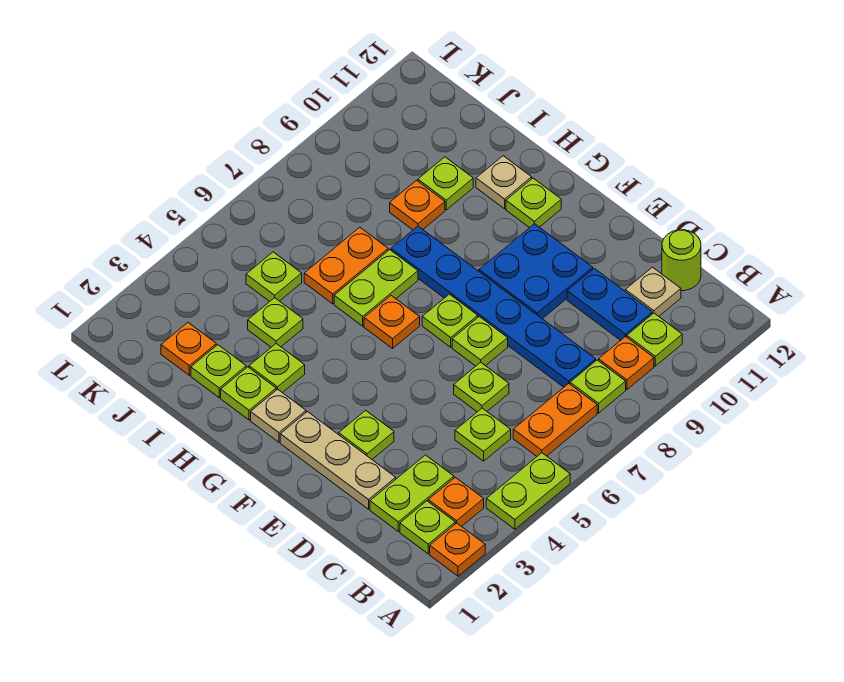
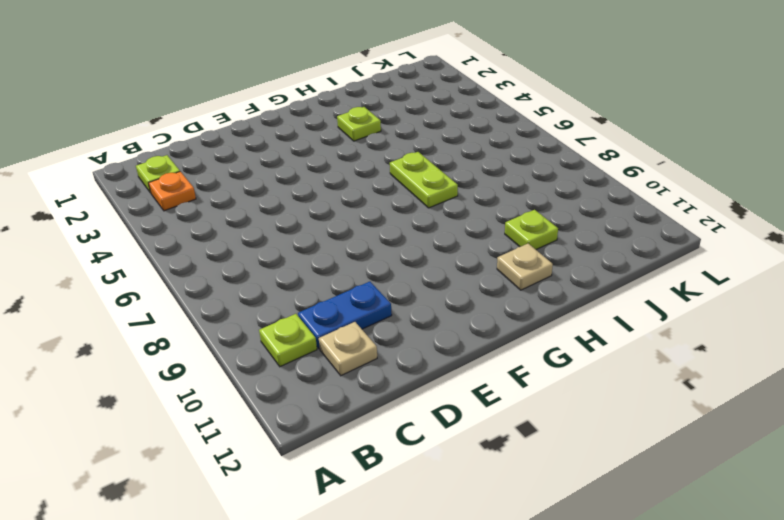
none -> orange plate A2 level 1
none -> lime plate A4:A5 level 1
none -> orange plate B6:B7 level 1
none -> lime plate B8 level 1

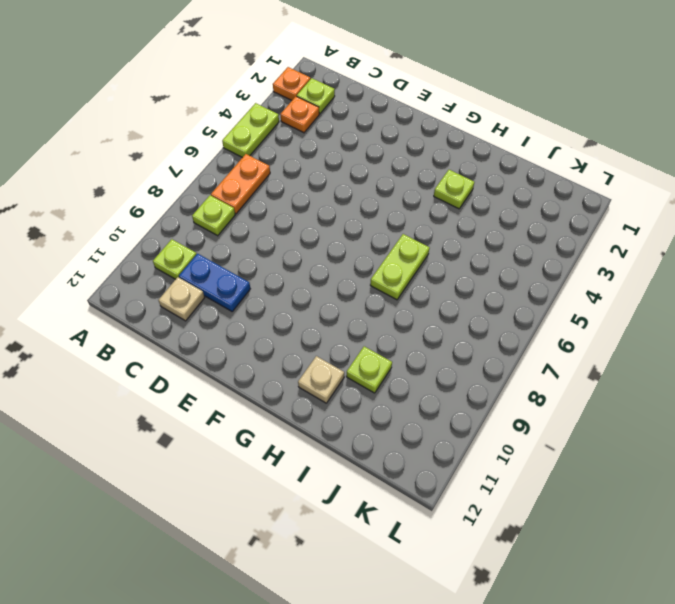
none -> orange plate B9 level 1
none -> lime plate C2:C3 level 1
none -> lime plate C5 level 1
none -> blue plate C8:H8 level 1

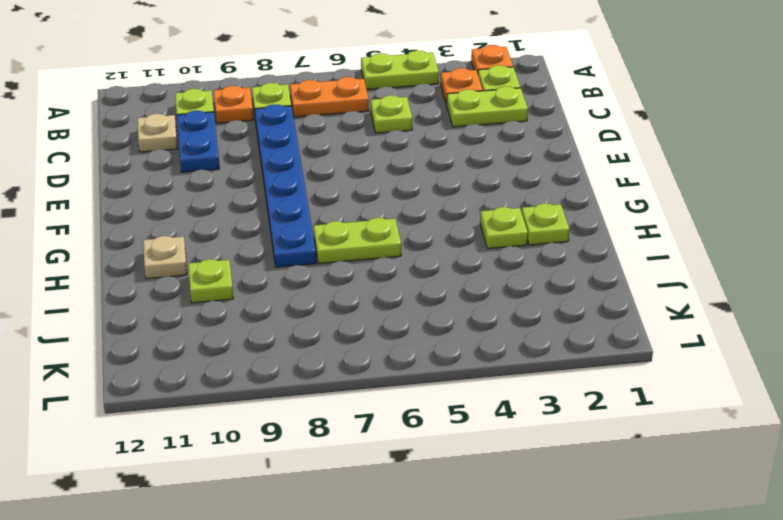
none -> lime round brick C12 level 1
none -> tan plate D2:F2 level 1
none -> lime plate D6 level 1
none -> lime plate E3 level 1

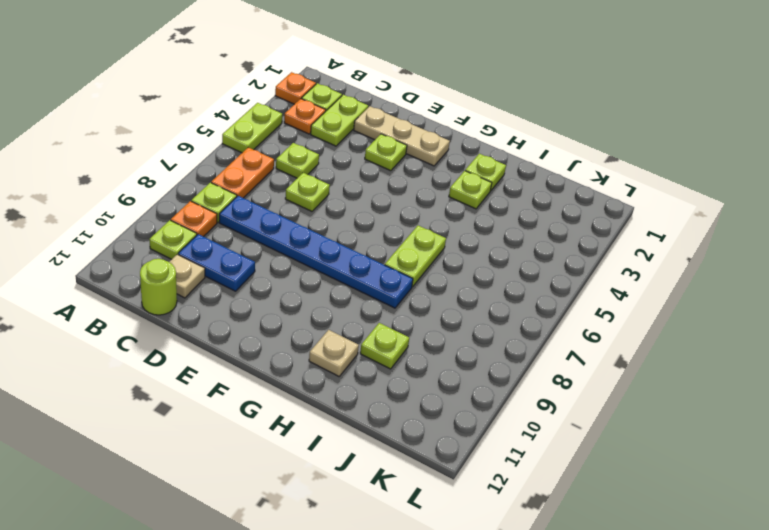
none -> lime plate E7 level 1
none -> blue plate E9:F10 level 1
none -> lime plate F7 level 1
none -> tan plate G2 level 1

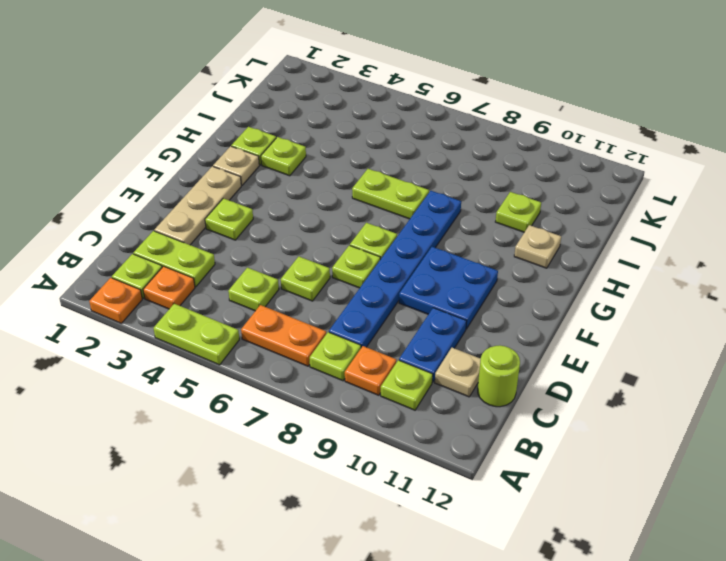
none -> orange plate G6 level 1
none -> lime plate G11 level 1
none -> lime plate I2 level 1
none -> lime plate I4 level 1

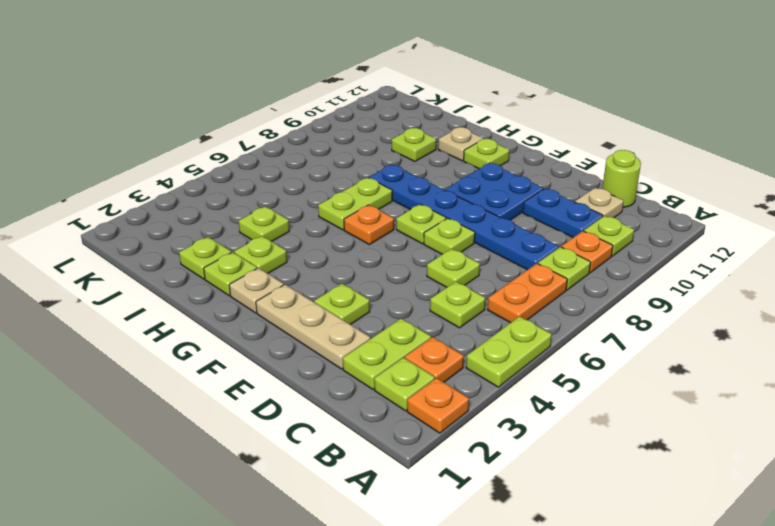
none -> orange plate I6:I7 level 1
none -> orange plate I9 level 1
none -> orange plate J2 level 1
none -> lime plate J5 level 1

